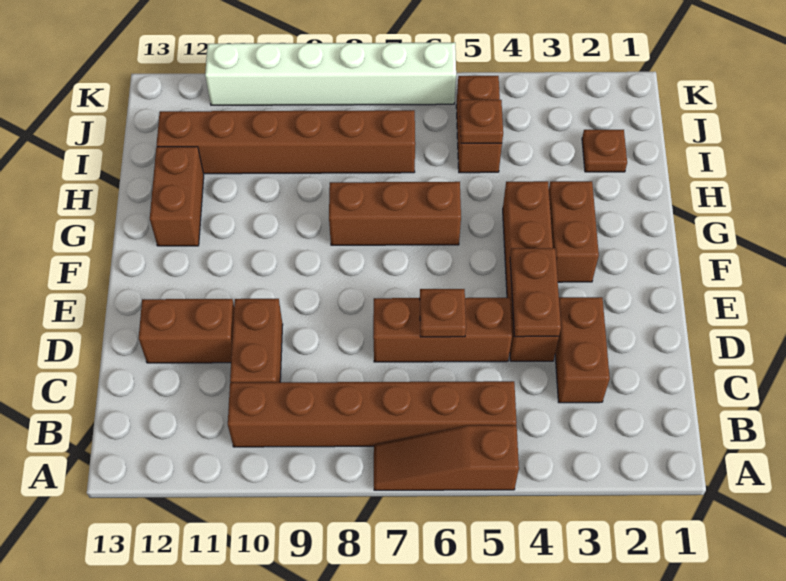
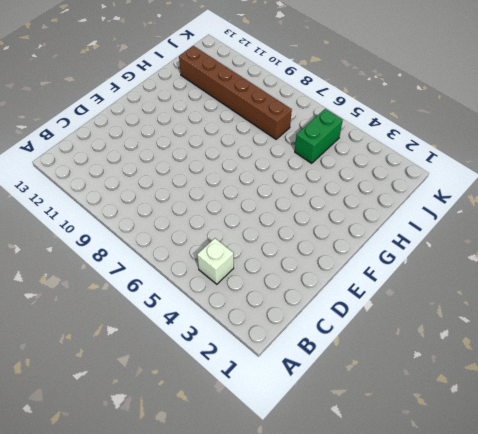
white brick B4 level 1 -> none
green brick I5:J5 level 1 -> brown brick I5:J5 level 1
none -> brown slope A5:A7 level 1 top 5
none -> brown brick B5:B10 level 1
none -> brown brick C3:D3 level 1

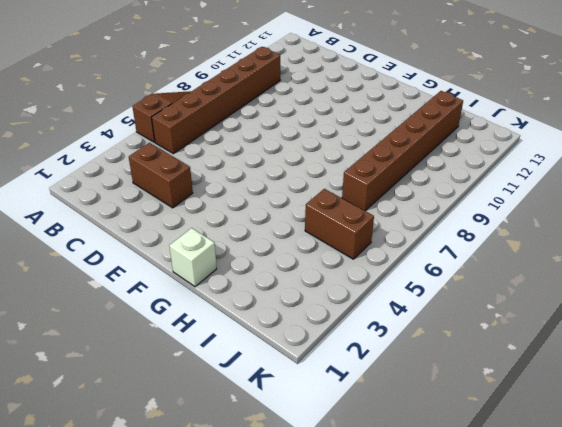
white brick G1 level 1 -> none
none -> brown brick C10:D10 level 1
none -> brown brick D4:G4 level 1
none -> brown brick D5:D7 level 1

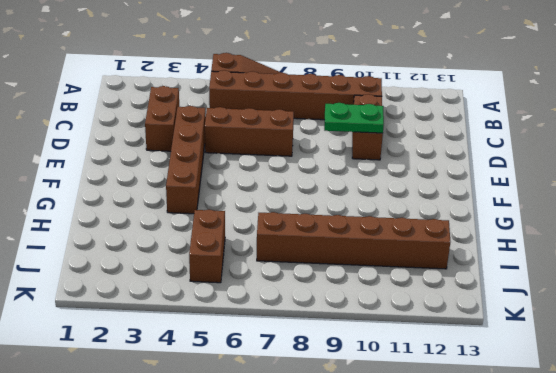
green plate D9:D10 level 2 -> none
none -> brown brick D11:D12 level 1
none -> brown brick F3:G3 level 1
none -> brown brick G6:G8 level 1

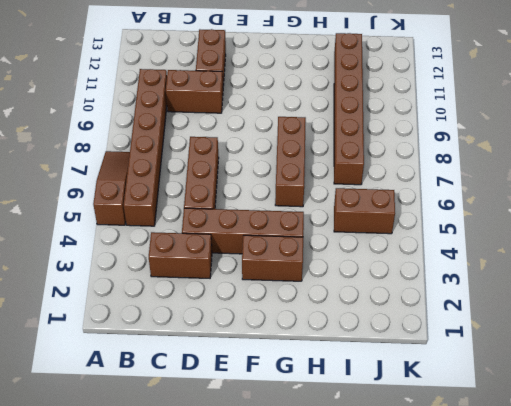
none -> brown brick G12:H12 level 1
none -> brown plate I2 level 1
none -> white brick K6:K11 level 1

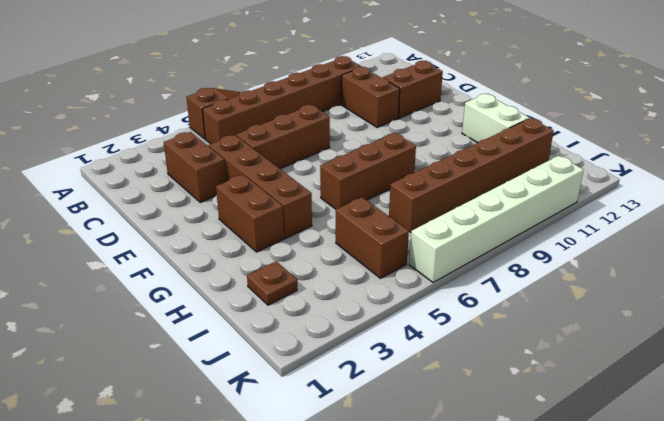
white brick G12:H12 level 1 -> brown brick G12:H12 level 1
none -> brown plate D4:E4 level 2
none -> brown plate D6 level 2
none -> brown plate I5 level 2

